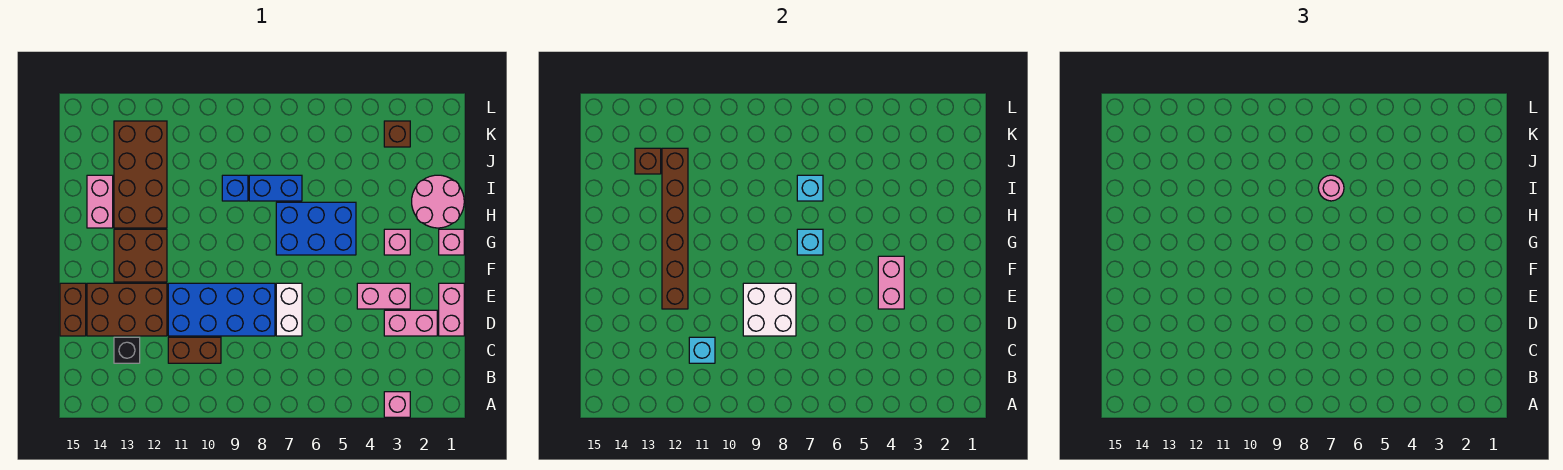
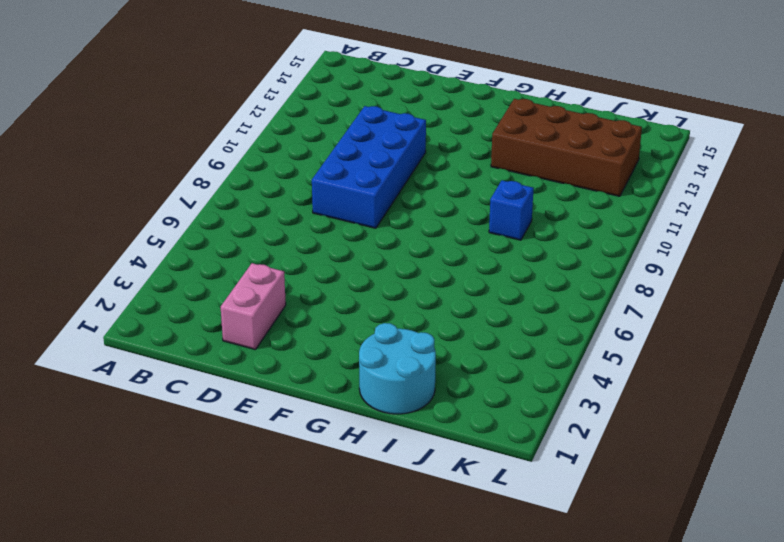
cyan round brick H1:I2 level 1 -> pink round brick H1:I2 level 1
none -> pink brick A3 level 1
none -> brown brick C10:C11 level 1
none -> black brick C13 level 1

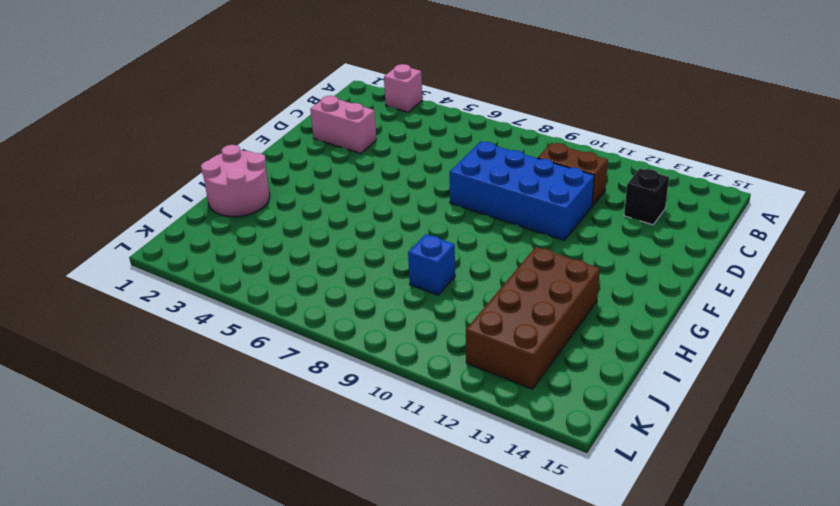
none -> pink brick D1:E1 level 1
none -> white brick D7:E7 level 1
none -> brown brick D12:E14 level 1

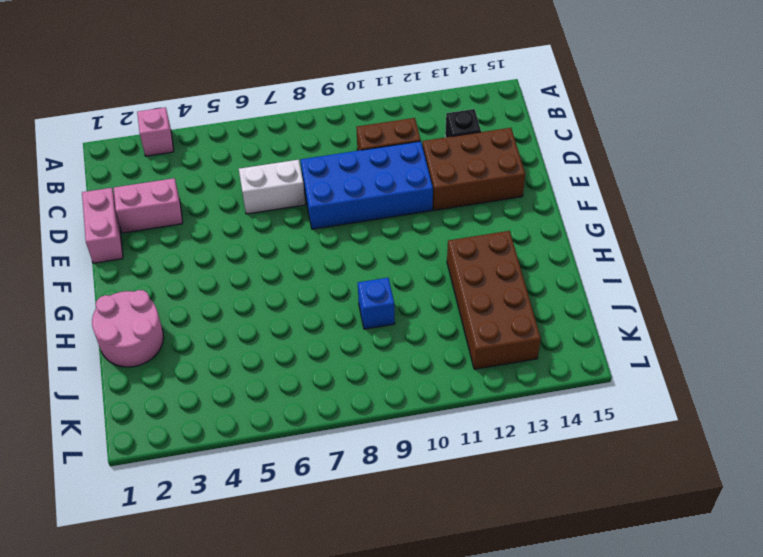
white brick D6:D7 level 1 -> white brick D7:E7 level 1
none -> brown brick D15:E15 level 1
none -> pink brick E3:E4 level 1
none -> brown brick F12:G13 level 1

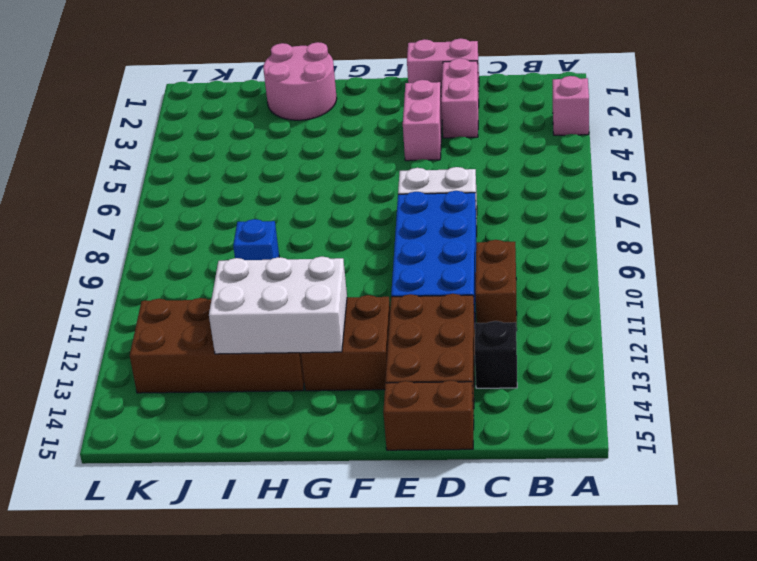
white brick G12:I13 level 2 -> brown brick E12:J12 level 2
none -> pink brick G1 level 1
none -> pink brick G3 level 1
none -> blue brick G5:H7 level 1

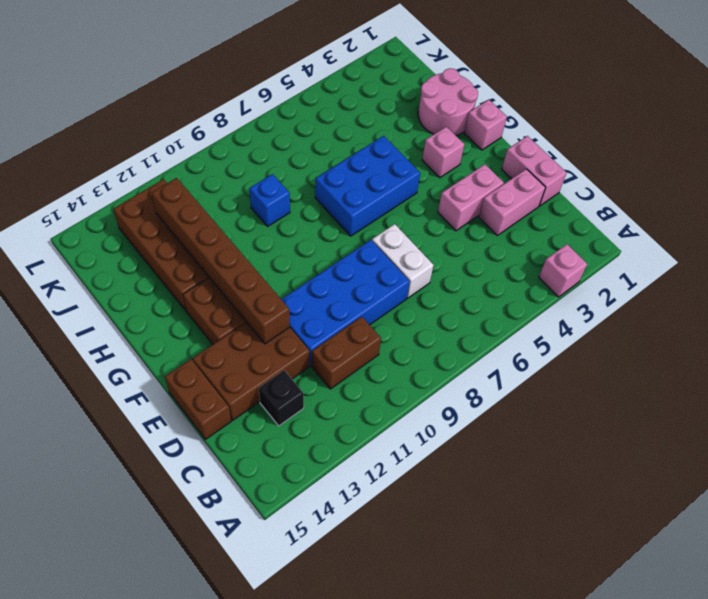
none -> pink brick H14:I14 level 1
none -> blue brick I7:I8 level 1
none -> brown brick K3 level 1

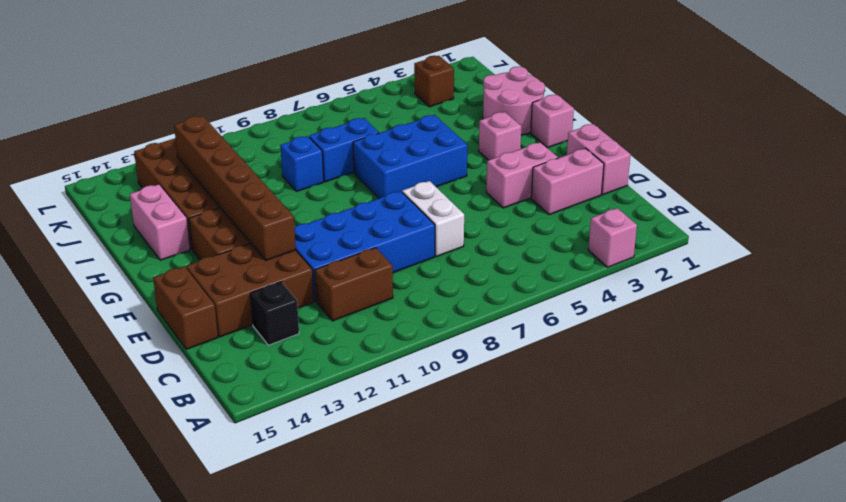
none -> cyan brick C11 level 2
none -> white brick D8:E9 level 2
none -> pink brick E4:F4 level 2

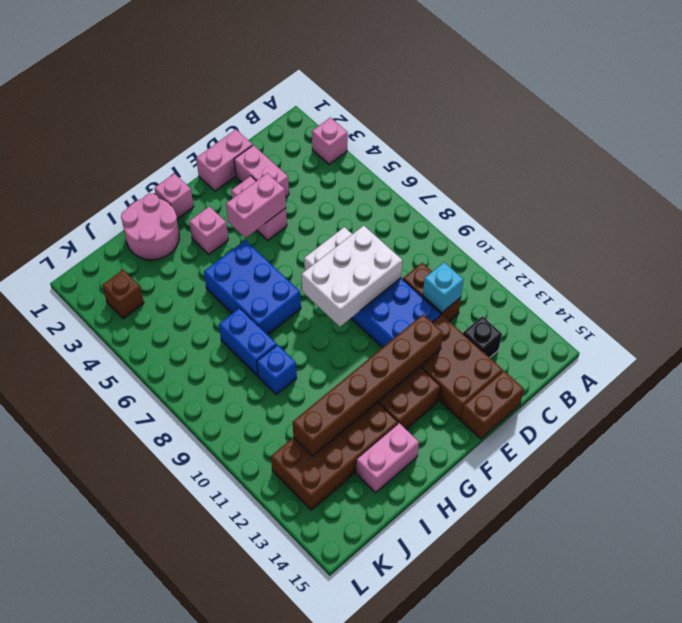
white brick D8:F9 level 2 -> white brick D8:E9 level 2
none -> cyan brick G7 level 2
none -> cyan brick I7 level 2
none -> brown brick J13 level 2

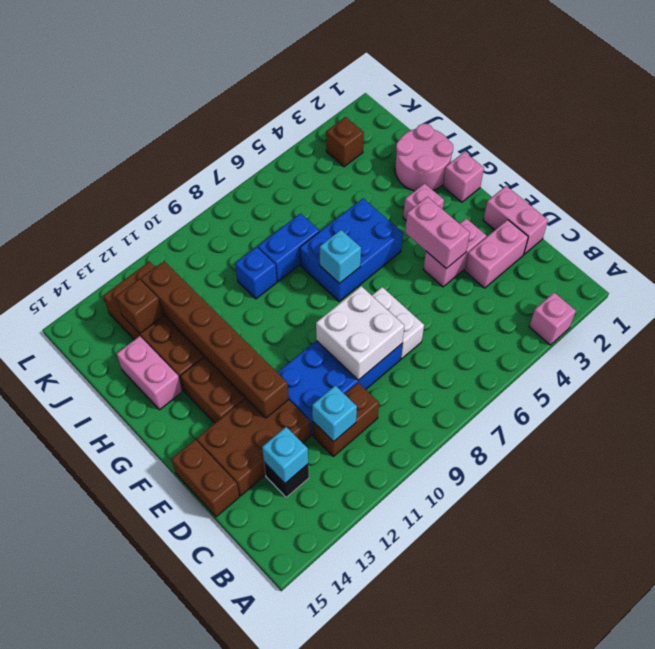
cyan brick C13 level 2 -> cyan brick I7 level 2
none -> pink round brick I7 level 3

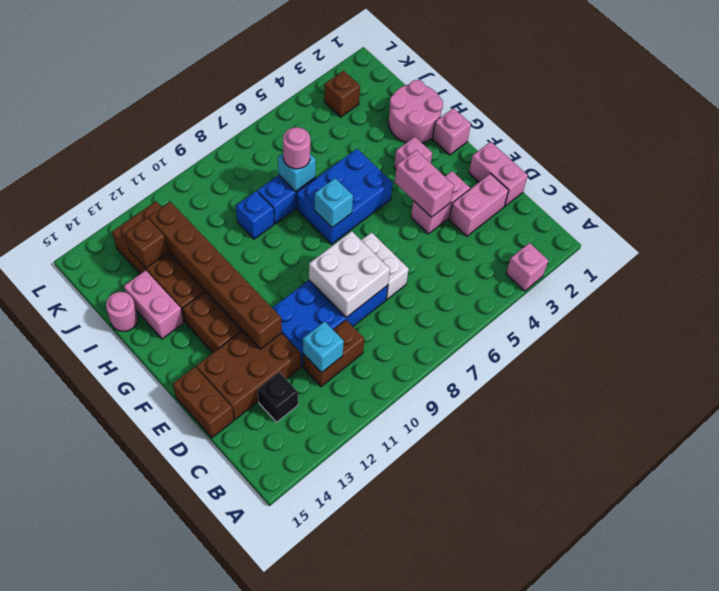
pink round brick I15 level 1 -> none

